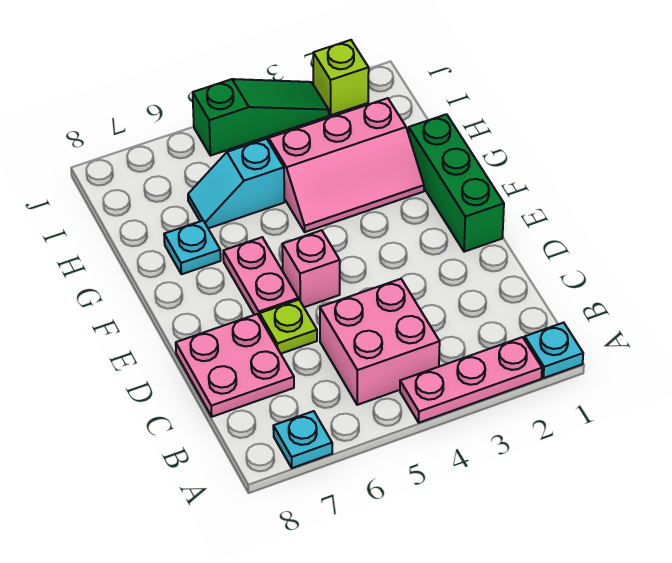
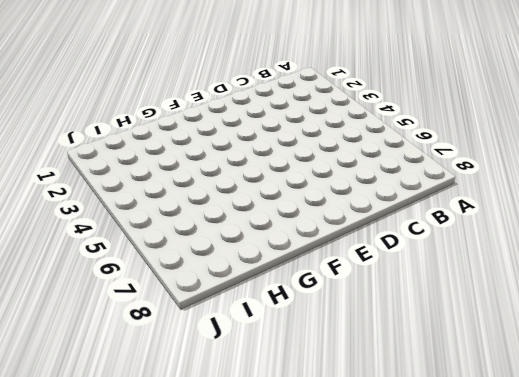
none -> cyan plate A1 level 1
none -> pink plate A2:A4 level 1
none -> cyan plate A7 level 1

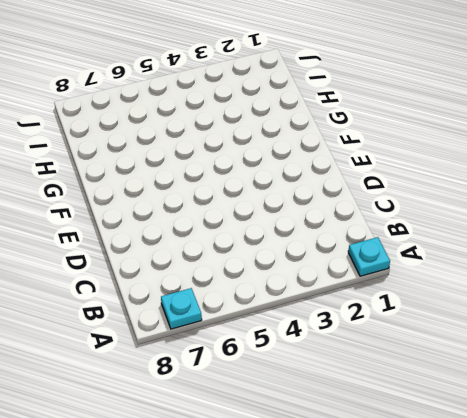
none -> pink plate A2:A4 level 1
none -> pink brick B4:C5 level 1
none -> pink plate C7:D8 level 1

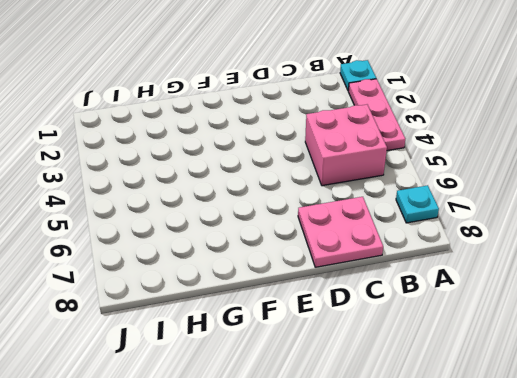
none -> lime plate D6 level 1
none -> green brick E1:G1 level 1
none -> pink brick E5 level 1

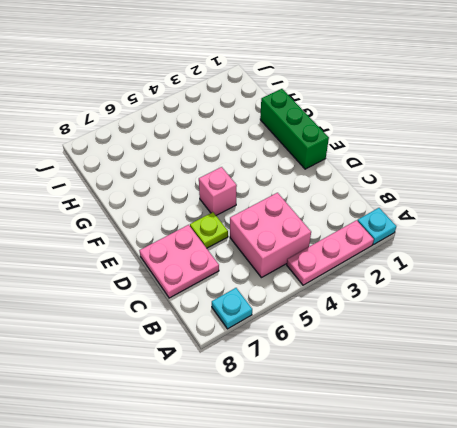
none -> pink plate E6:F6 level 1
none -> pink slope G2:H4 level 1 top H
none -> cyan plate G7 level 1

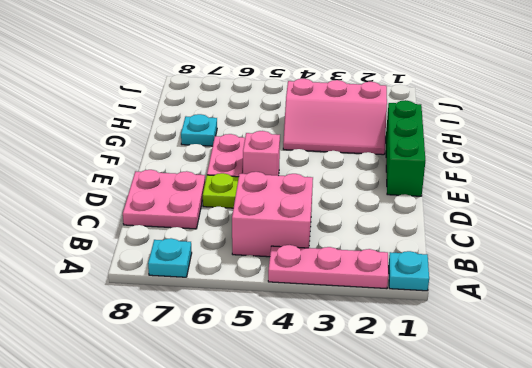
none -> cyan slope H5:H6 level 1 top 5
none -> lime brick J2 level 1
none -> green slope J3:J5 level 1 top 5

